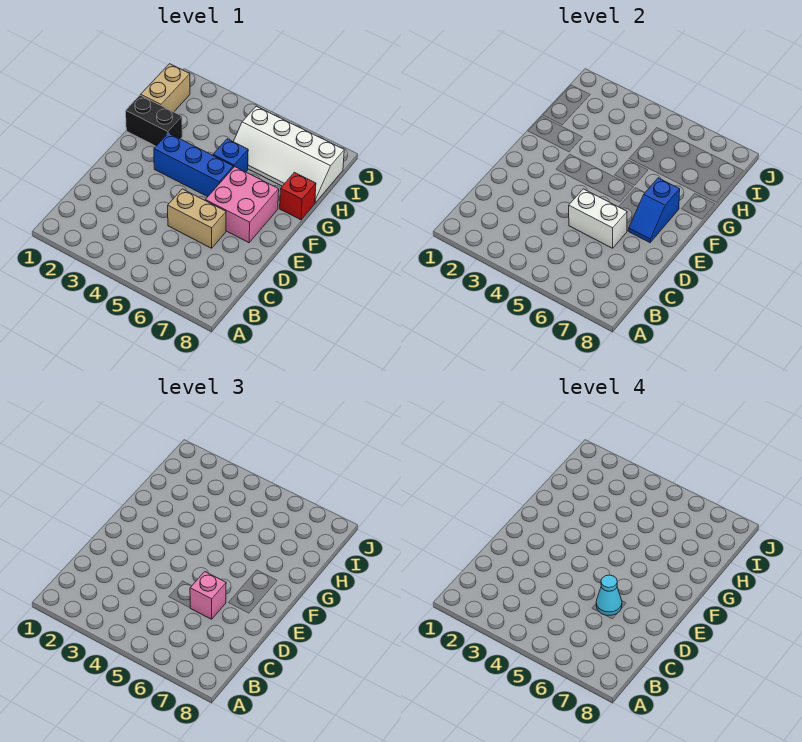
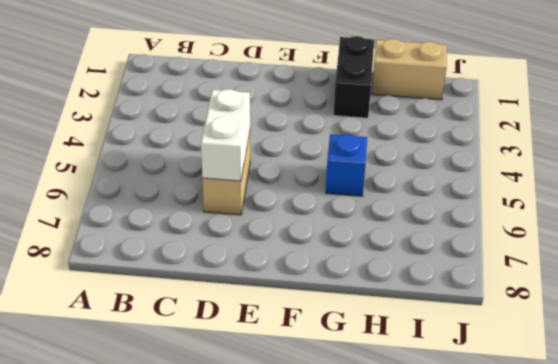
none -> pink brick E6:F7 level 1
none -> blue brick F3:F5 level 1
none -> red brick G8 level 1

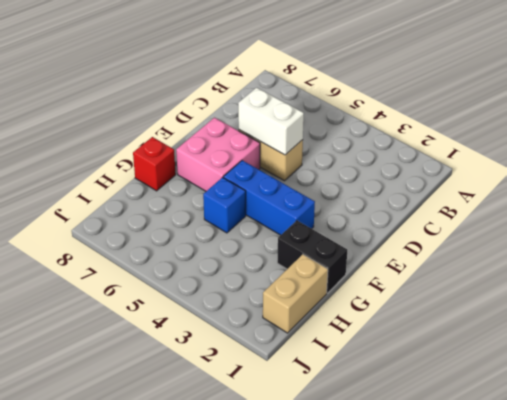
none -> white slope H5:I8 level 1 top I
none -> blue slope E7:F7 level 2 top F
none -> pink brick D6 level 3

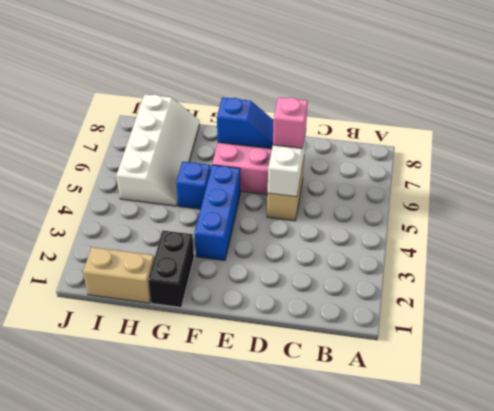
none -> red brick G8 level 1
none -> cyan cone D6 level 4

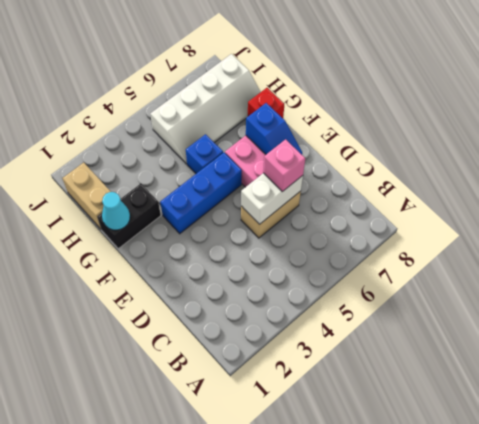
cyan cone G1 level 2 -> cyan cone D6 level 4

